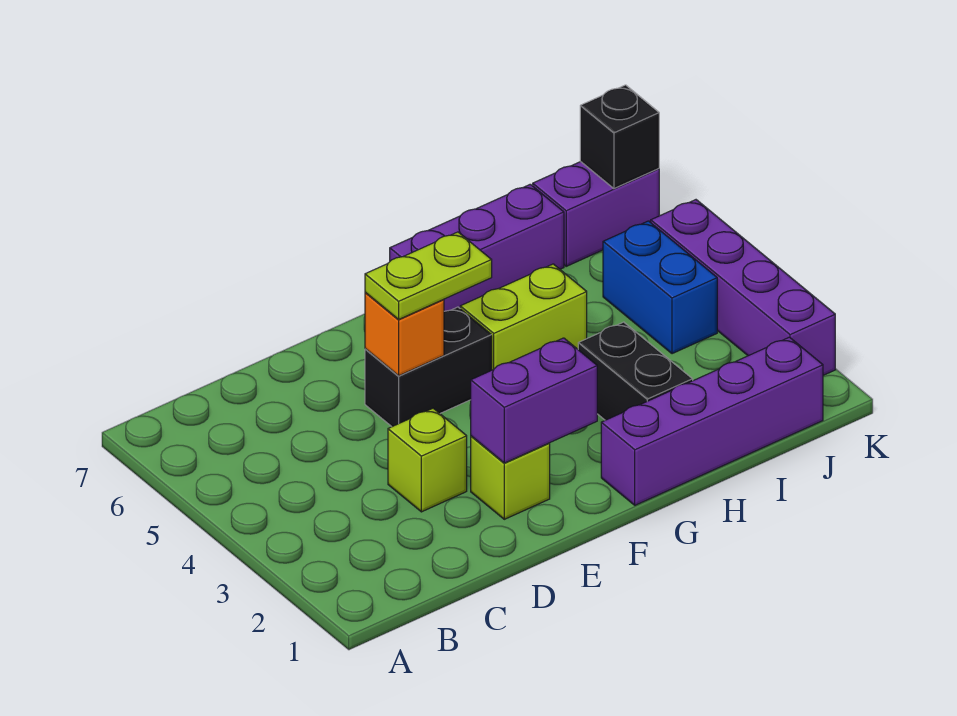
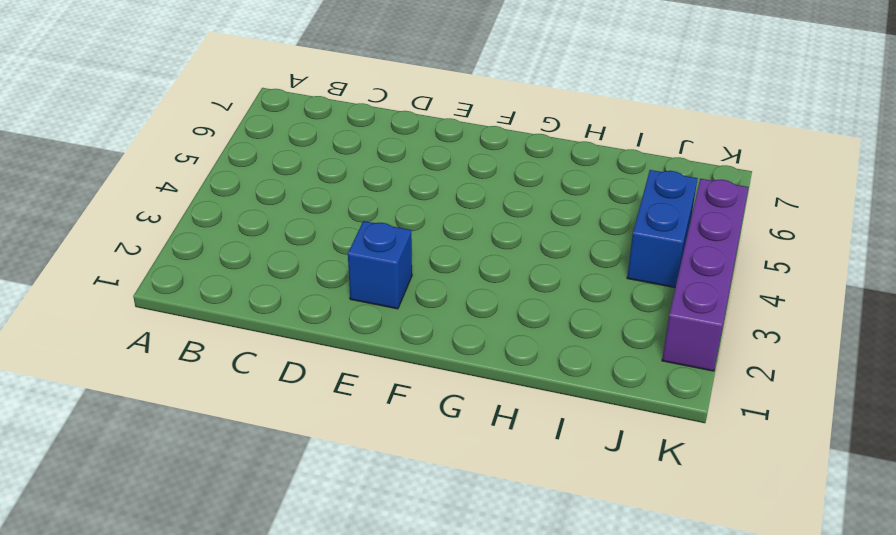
blue brick E2 level 1 -> lime brick E2 level 1
none -> lime brick D3 level 1
none -> black brick E5:F5 level 1
none -> purple brick G1:J1 level 1

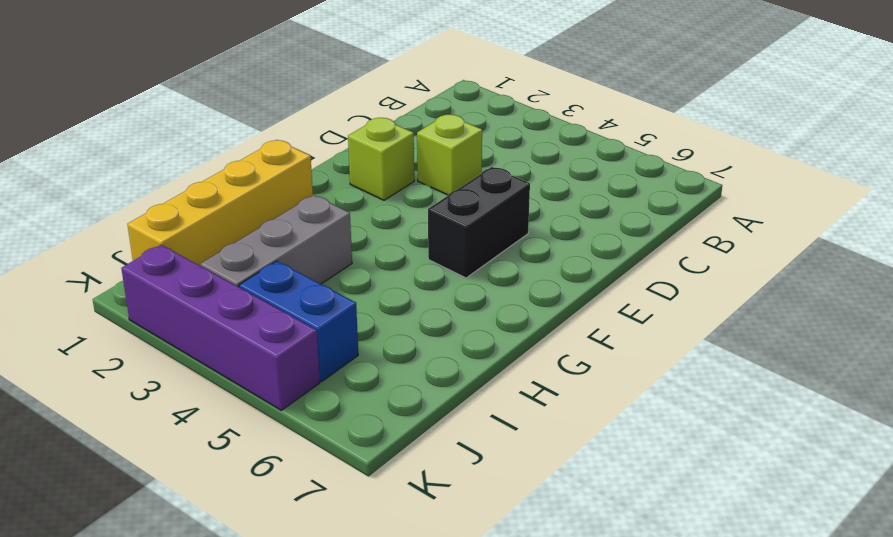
yellow brick G1:J1 level 1 -> purple brick G1:J1 level 1
grey brick H3:J3 level 1 -> black brick H2:H3 level 1
none -> lime brick G5:H5 level 1
none -> purple brick G7:I7 level 1
none -> purple brick J7:K7 level 1

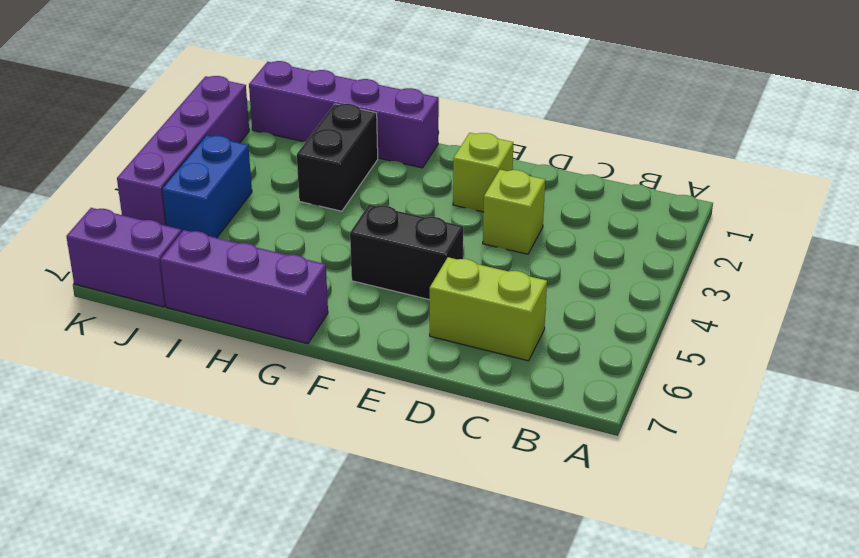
lime brick C6:D6 level 1 -> lime brick G5:H5 level 1
none -> purple brick E2:F2 level 2
none -> orange brick E5 level 2
none -> black brick K7 level 2

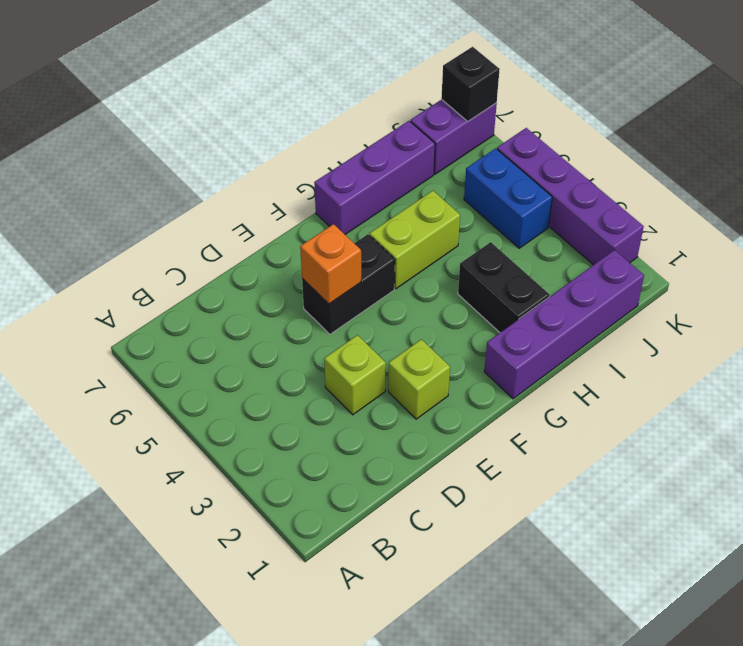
none -> purple brick E2:F2 level 2
none -> lime plate E5:F5 level 3

